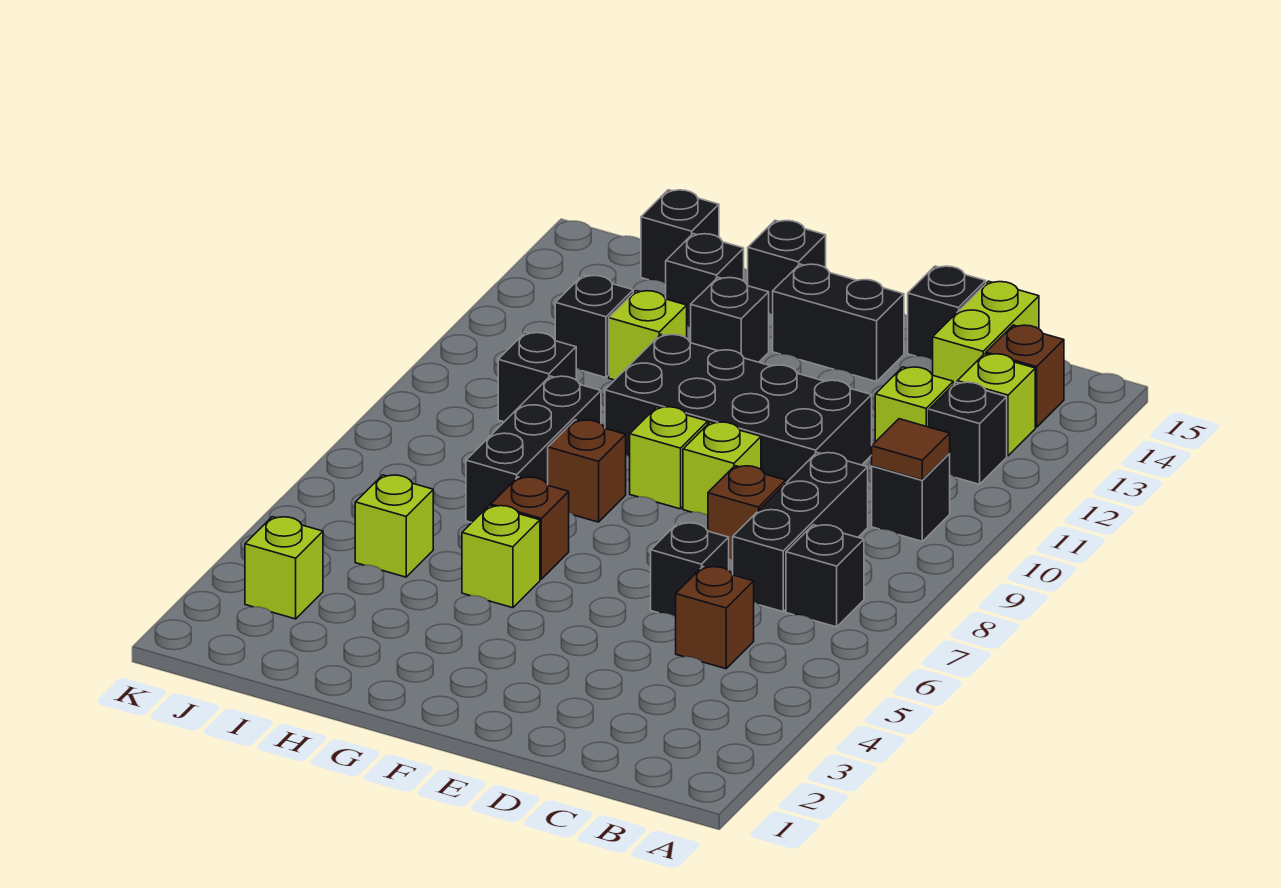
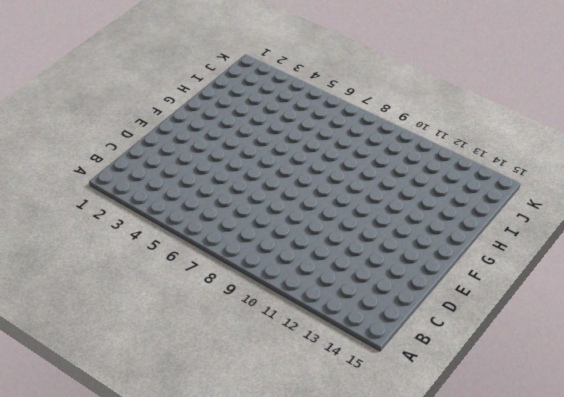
none -> black brick B7 level 1
none -> black brick B10 level 1
none -> black brick B12 level 1
none -> lime brick B13 level 1

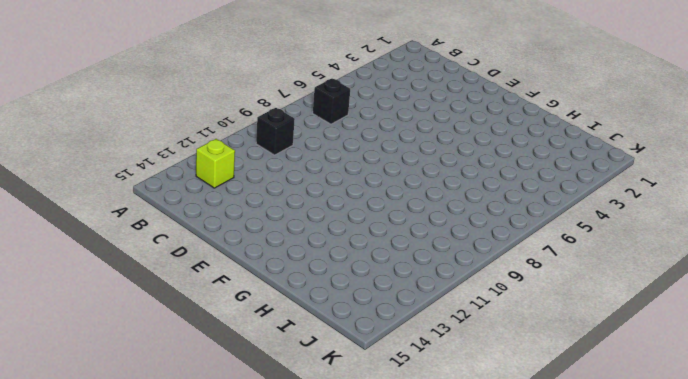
none -> black brick B12 level 1
none -> brown brick B14 level 1
none -> brown brick C5 level 1
none -> black brick C7:C9 level 1

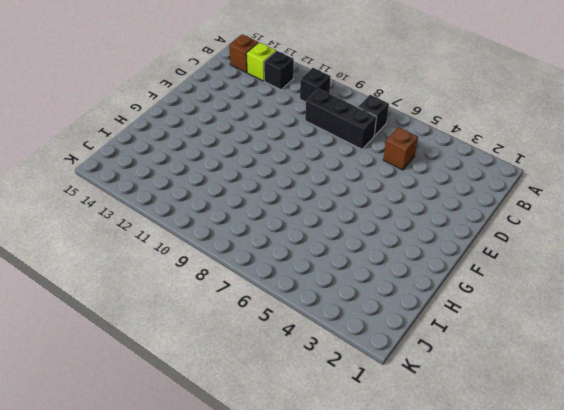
none -> lime brick C12 level 1
none -> lime brick C14:C15 level 1
none -> black brick D6 level 1
none -> brown brick D8 level 1

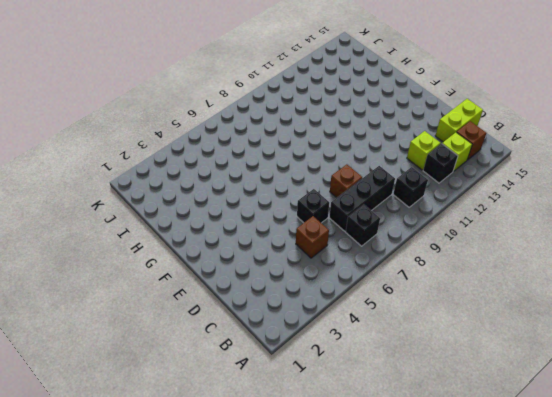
none -> black brick D10:G11 level 1
none -> black brick D15 level 1
none -> lime brick E9 level 1
none -> black brick E14:F14 level 1

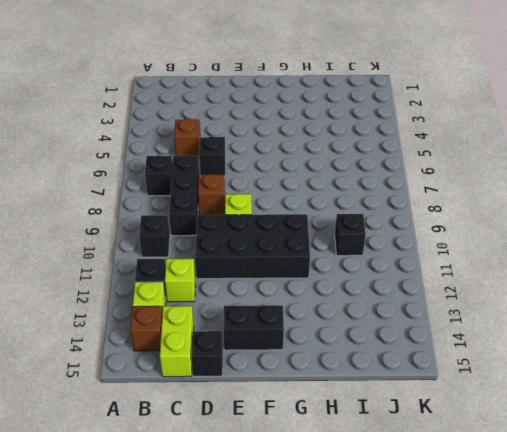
none -> lime brick F9 level 1
none -> lime brick G5 level 1
none -> brown brick G6 level 1
none -> brown brick G8 level 1

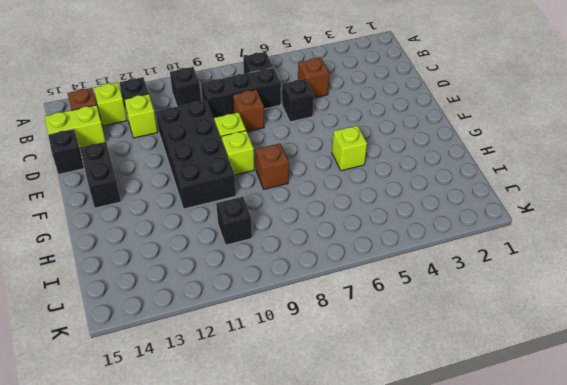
none -> brown brick G6 level 1
none -> black brick G13 level 1
none -> black brick G15 level 1
none -> black brick H7:H9 level 1

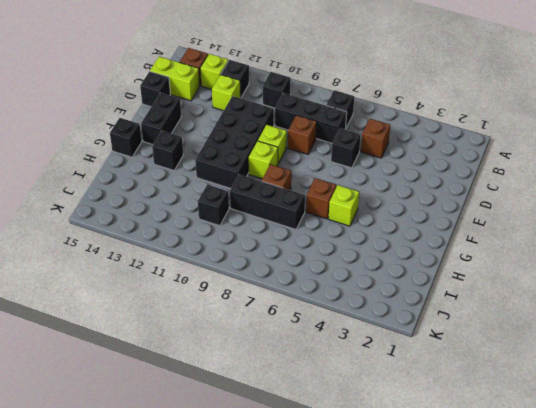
none -> lime brick H12 level 1
none -> black brick H14 level 1
none -> lime brick I5 level 1
none -> black brick I12 level 1

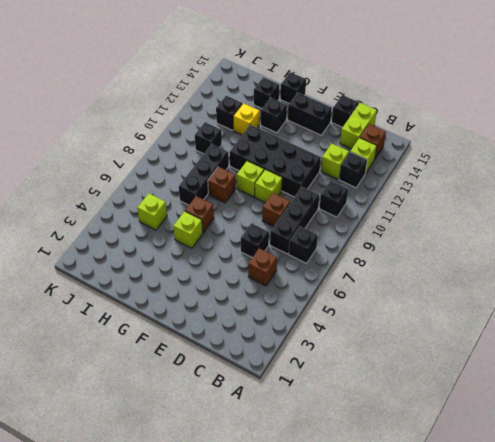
yellow brick H12 level 1 -> lime brick H12 level 1
none -> black brick I15 level 1
none -> lime brick J3 level 1
none -> brown tile B10 level 2

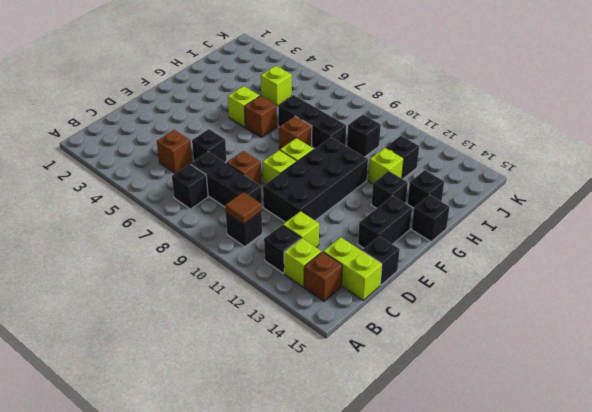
none -> black brick I15 level 1
none -> lime brick J3 level 1

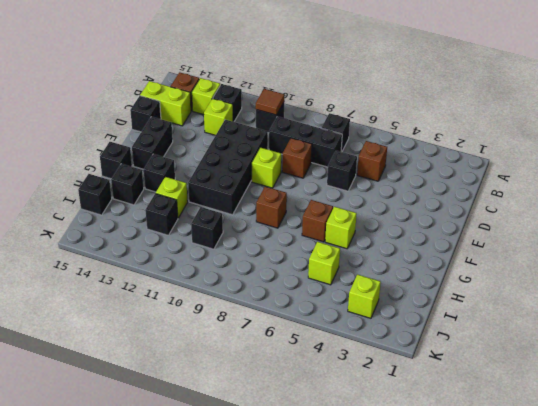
none -> lime brick F9 level 1
none -> black brick H7:H9 level 1

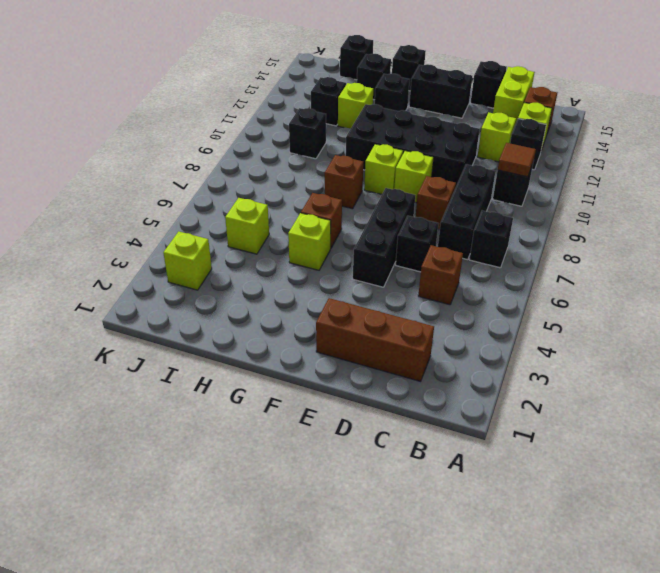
brown brick C2:E2 level 1 -> none
black brick E5:E7 level 1 -> black brick H7:H9 level 1

